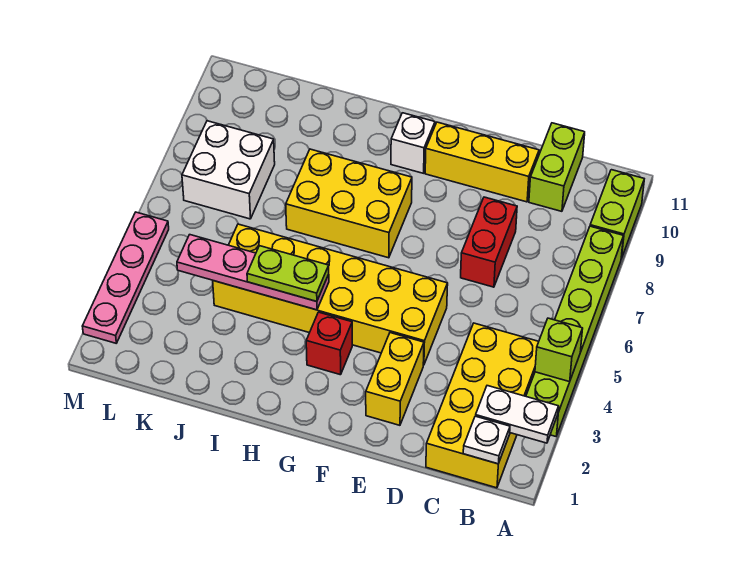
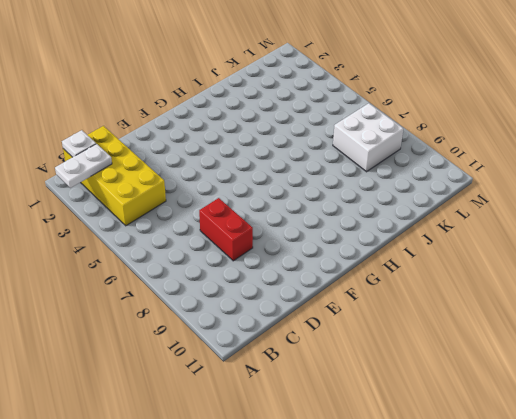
none -> lime brick A3:A8 level 1
none -> lime brick A9:A10 level 1
none -> lime brick C10:C11 level 1

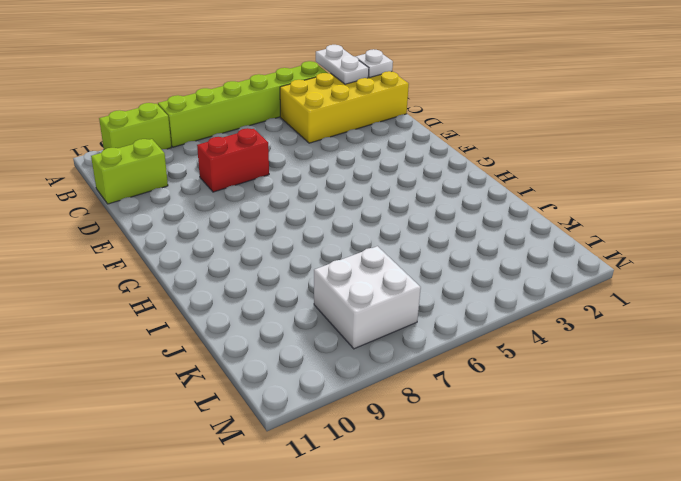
none -> yellow brick D10:F10 level 1
none -> yellow brick E2:E3 level 1
none -> yellow brick E4:J5 level 1

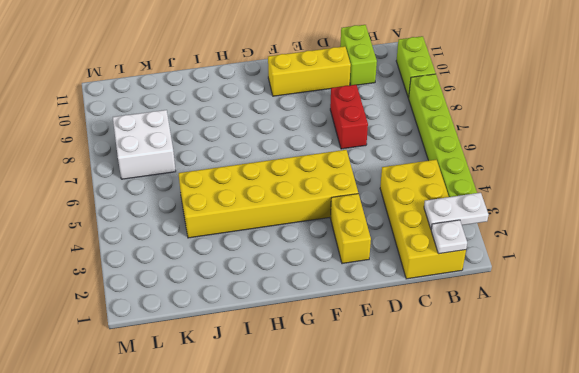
none -> red brick G3 level 1
none -> yellow brick G7:I8 level 1
none -> white brick G10 level 1

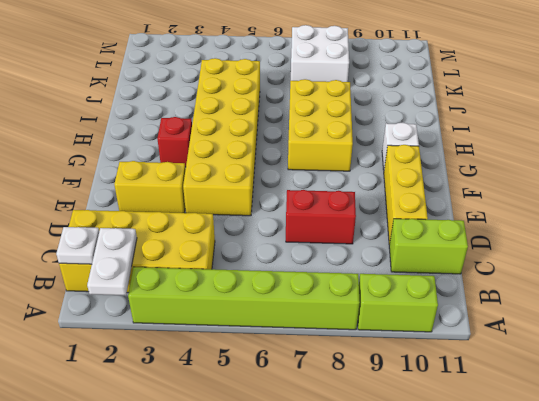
none -> pink plate M2:M5 level 1
none -> lime brick A4 level 2
none -> pink plate H4:K4 level 2

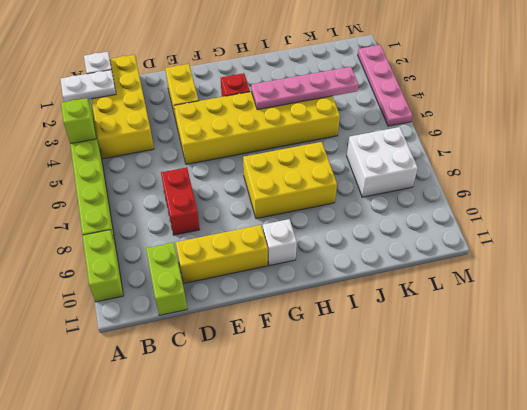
none -> lime plate H4:I4 level 3

